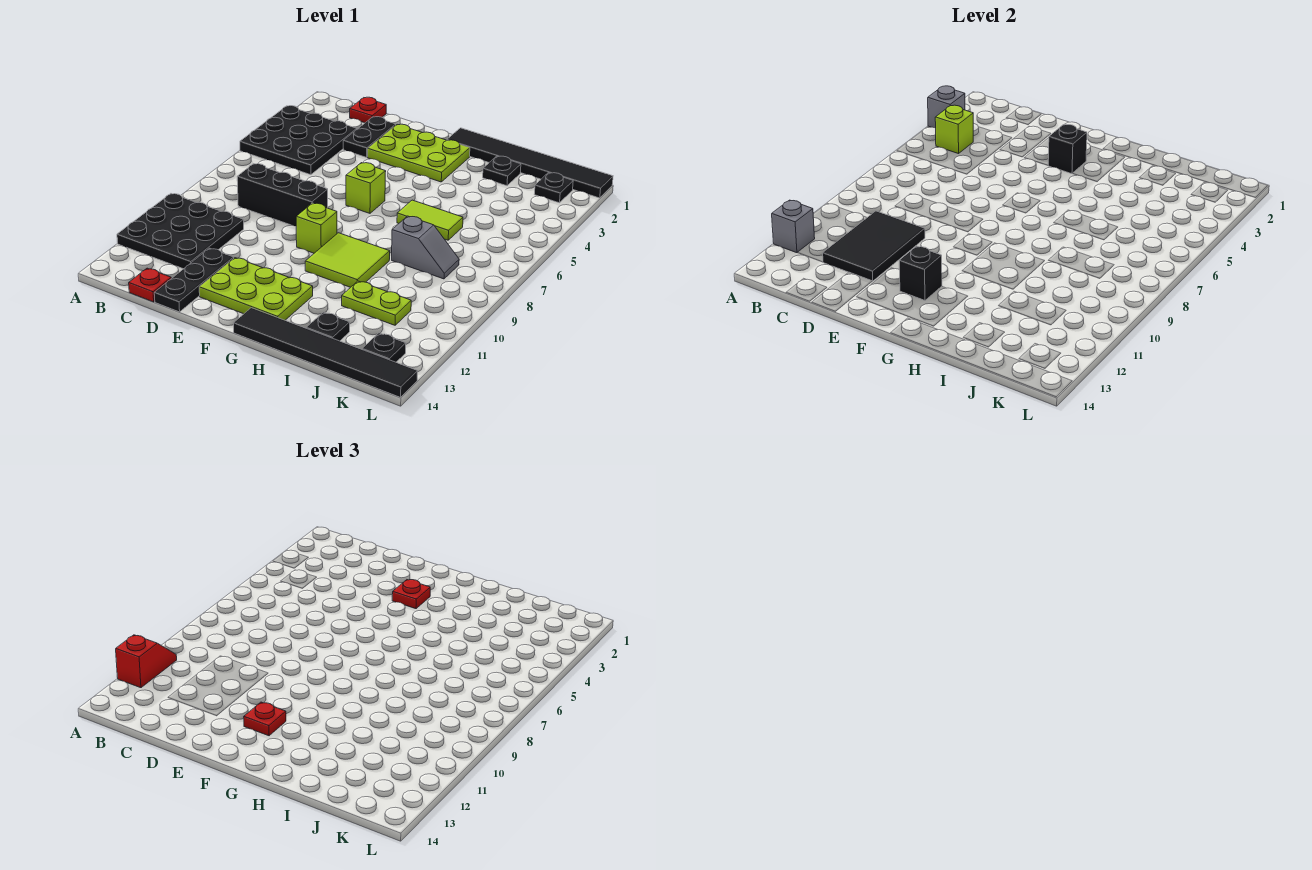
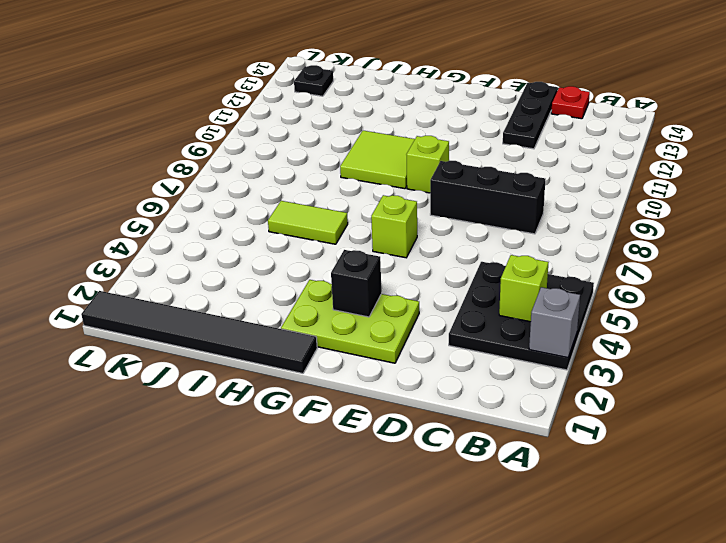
none -> black plate A10:C12 level 1
none -> red plate C1 level 1
none -> black plate D2:D3 level 1
none -> lime plate E12:G13 level 1

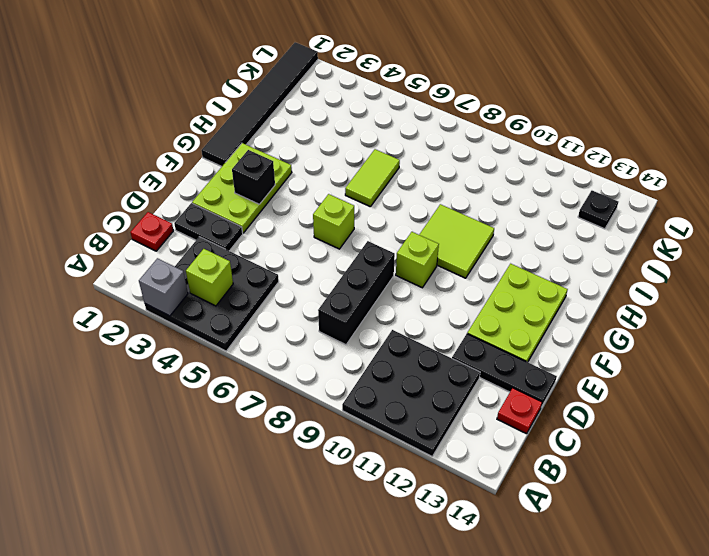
none -> black tile G14:L14 level 1
none -> black plate I2 level 1
none -> grey slope I8:J8 level 1 top I
none -> lime plate I11:J11 level 1

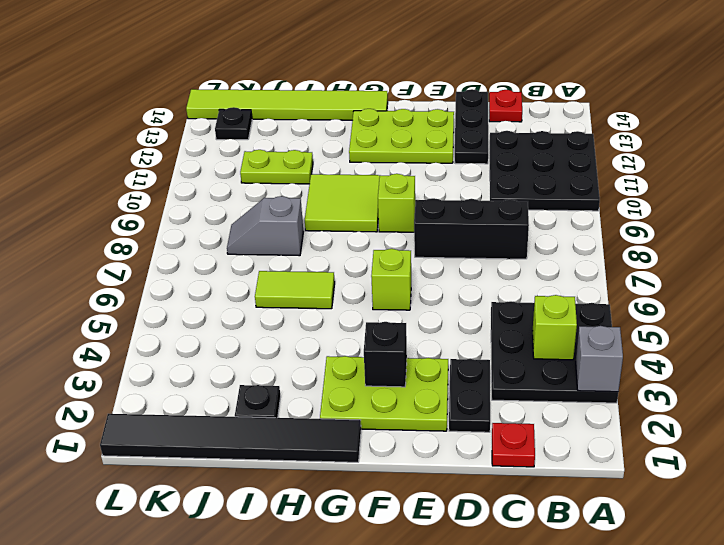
lime tile G14:L14 level 1 -> black tile G14:L14 level 1
none -> black plate I13 level 1
none -> black plate K2 level 1
none -> grey brick A12 level 2
none -> black tile C10:D12 level 2

